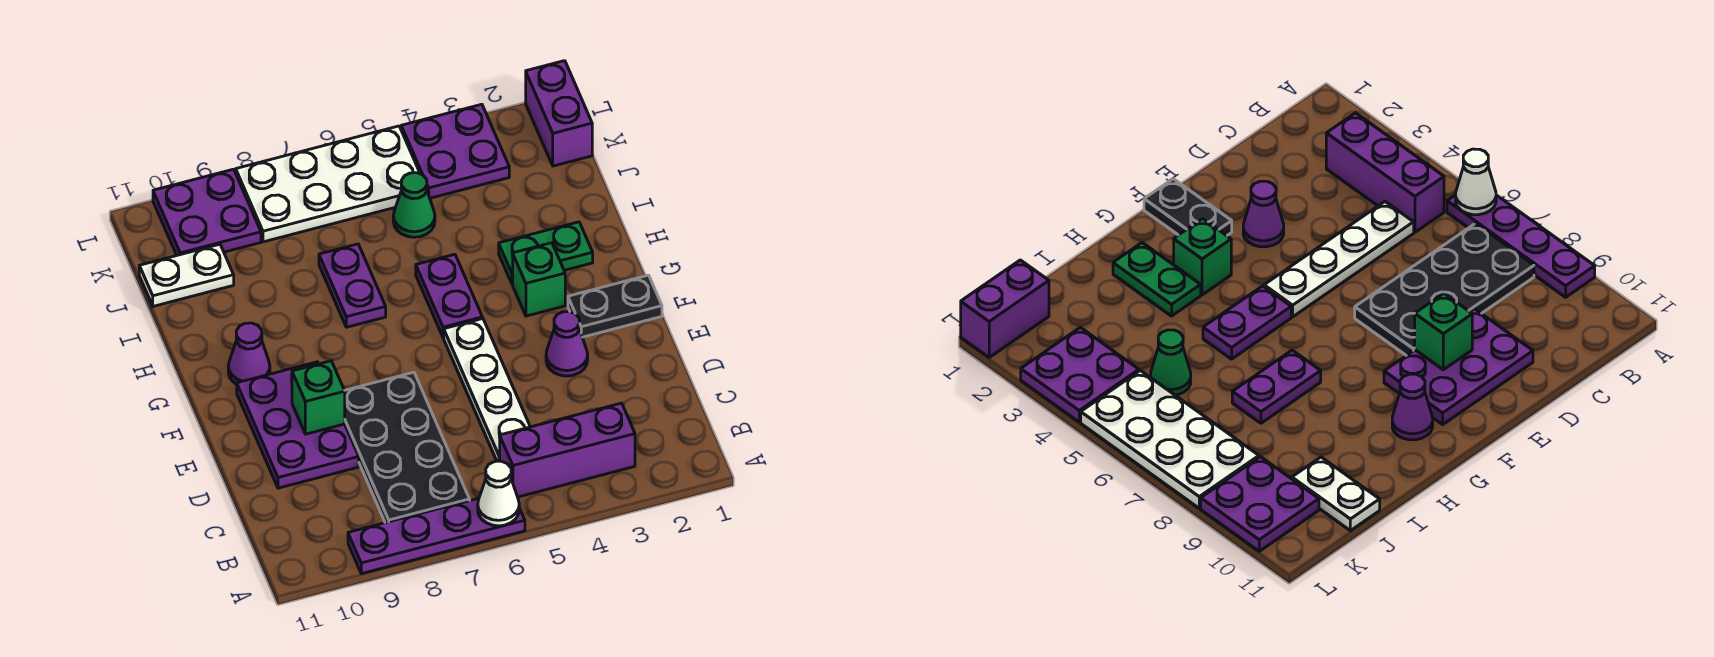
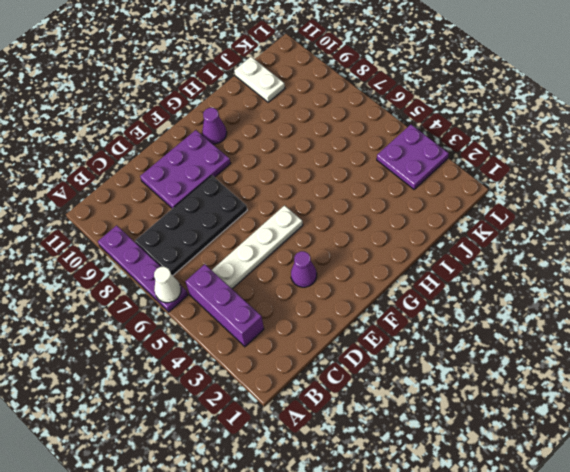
none -> black plate F1:F2 level 1
none -> green brick G3 level 1
none -> purple plate G5:H5 level 1

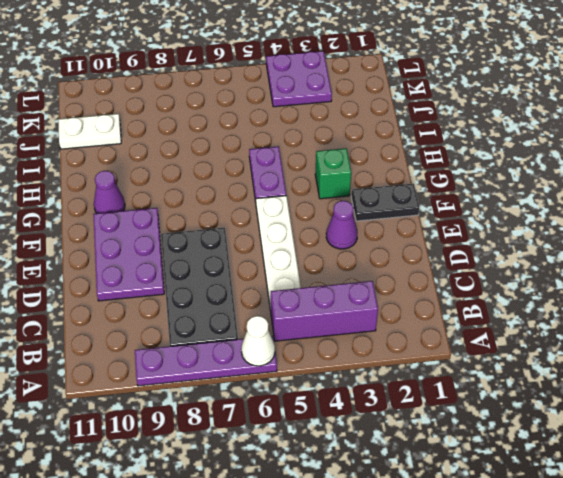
none -> green plate H2:H3 level 1
none -> purple plate H7:I7 level 1
none -> green cone J5 level 1

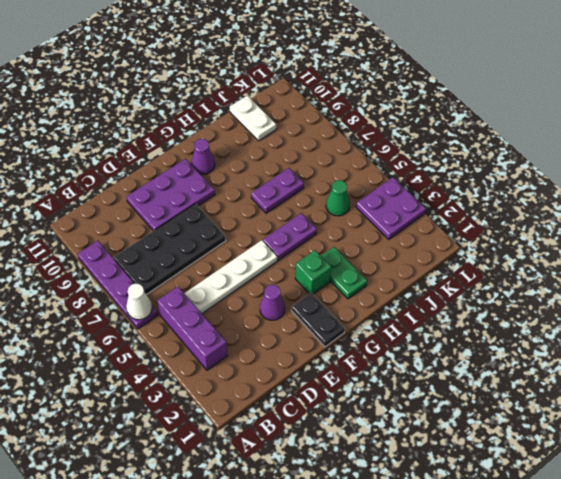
none -> purple brick K1:L1 level 1
none -> white plate K5:L8 level 1
none -> purple plate K9:L10 level 1

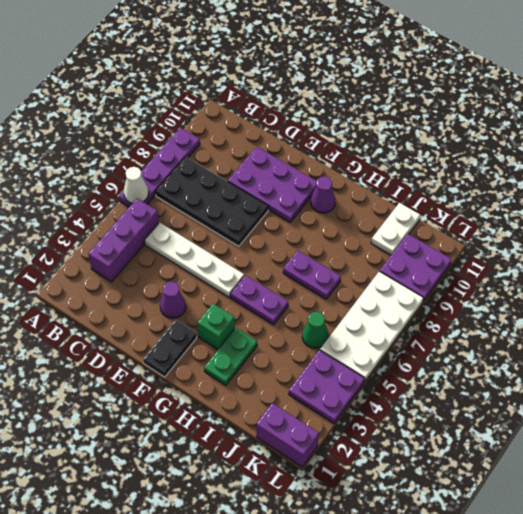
none -> green brick E9 level 2

